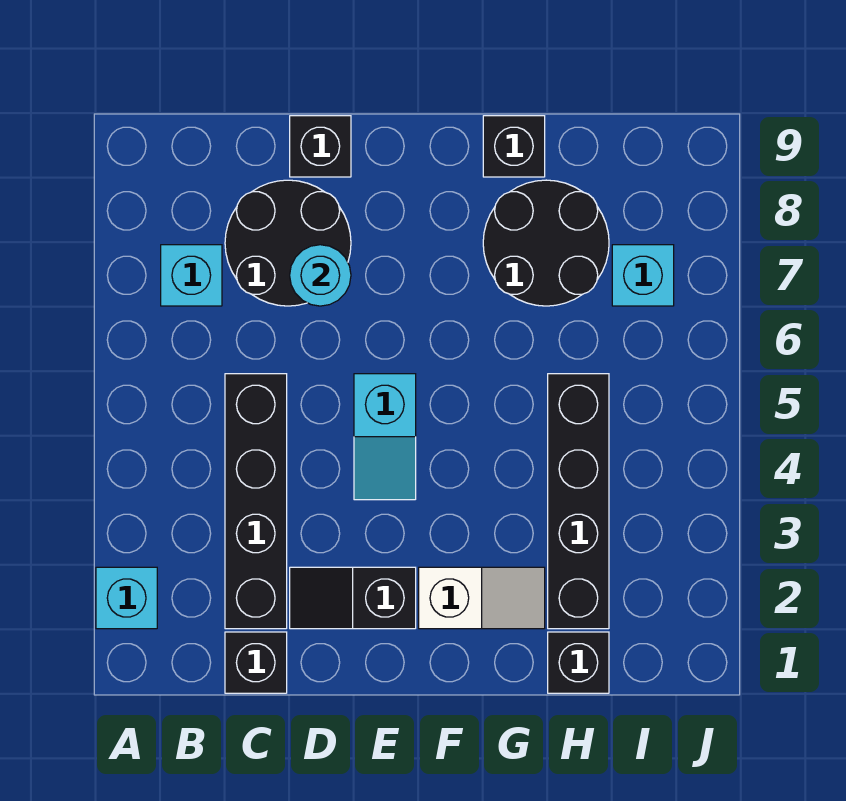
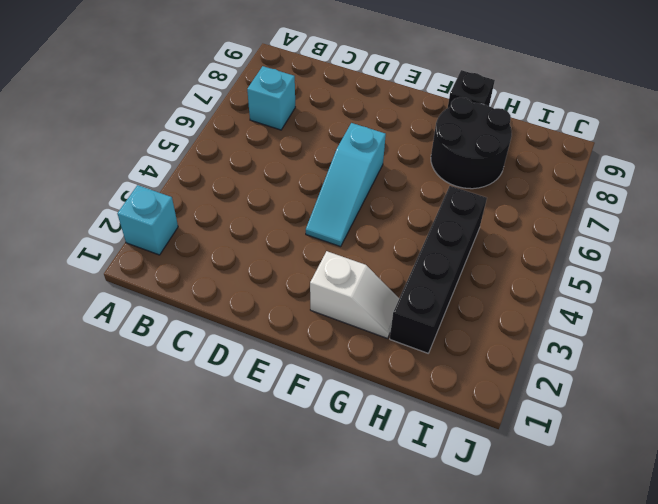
cyan slope E4:E6 level 1 top 6 -> cyan slope E4:E5 level 1 top 5
none -> black brick C1 level 1
none -> black brick C2:C5 level 1
none -> black round brick C7:D8 level 1

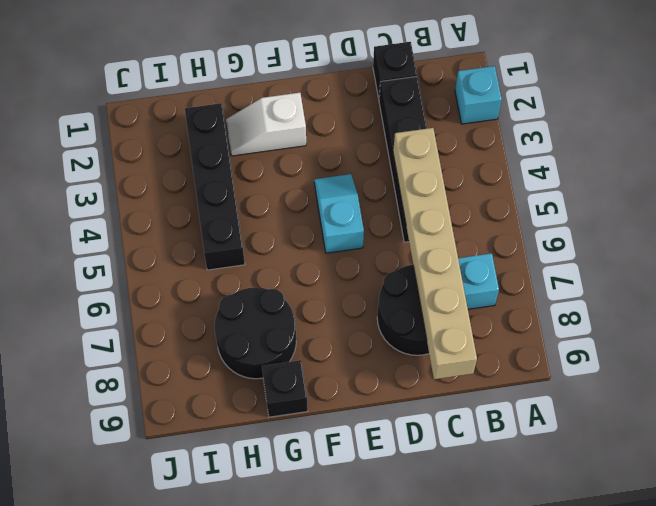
tan brick C4:C9 level 2 -> none
none -> black slope D2:E2 level 1 top E
none -> black brick D9 level 1
none -> black brick H1 level 1

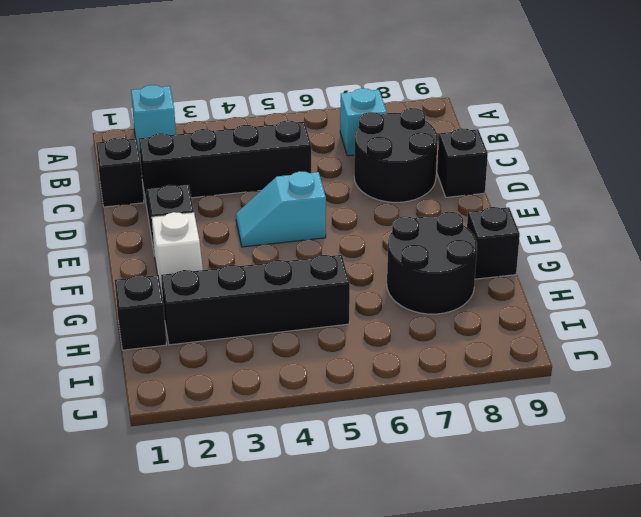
none -> cyan brick I7 level 1
none -> cyan round brick D7 level 2

